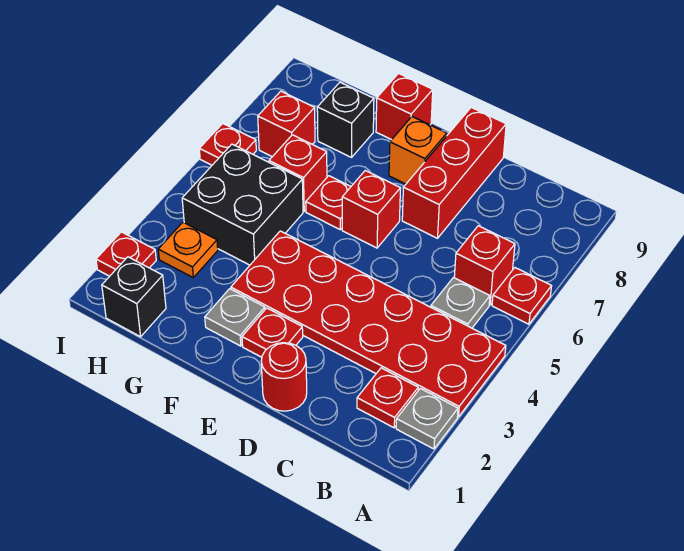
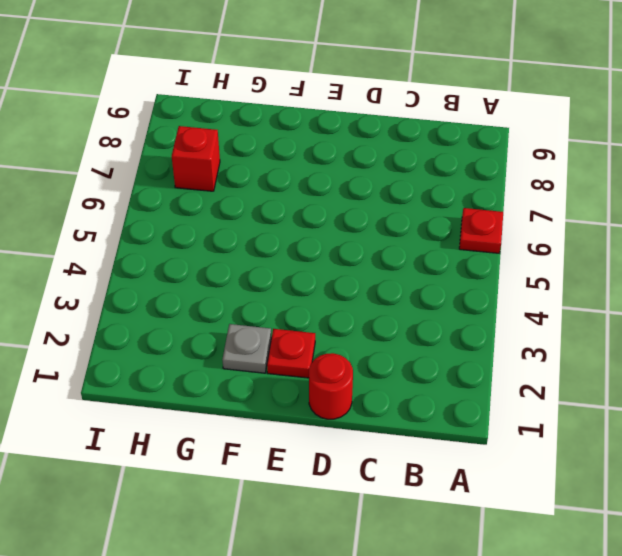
none -> grey plate A2 level 1
none -> red plate A3:F4 level 1
none -> red plate B2 level 1

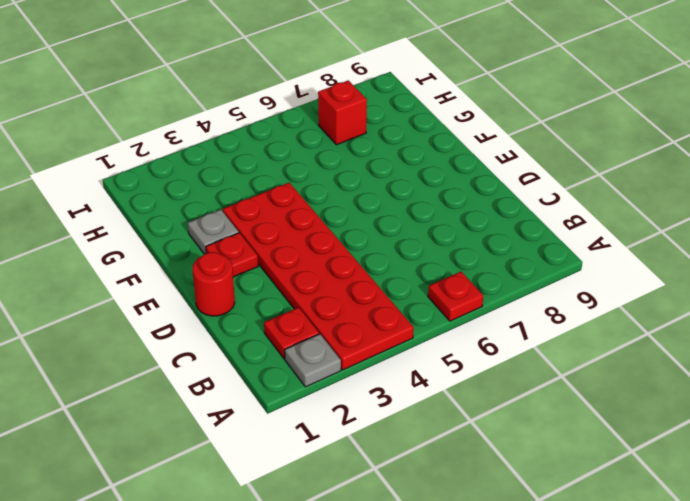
none -> grey plate B5 level 1
none -> red brick B6 level 1
none -> red brick D7:D9 level 1

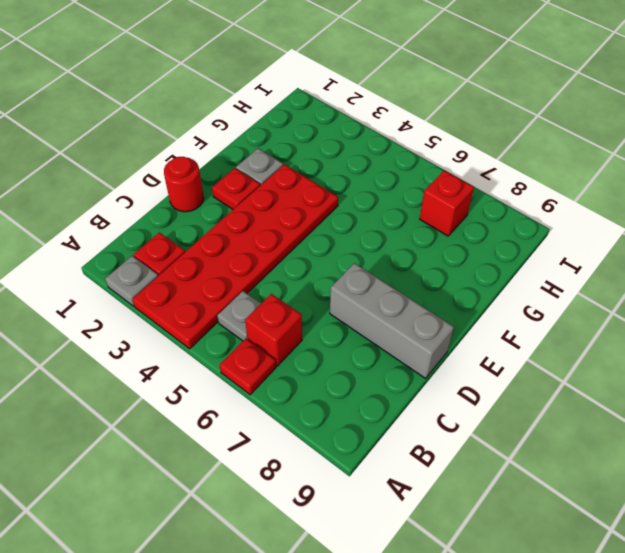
grey brick D7:D9 level 1 -> red brick D7:D9 level 1
none -> red brick E6 level 1
none -> orange brick E8 level 1
none -> red plate F6 level 1

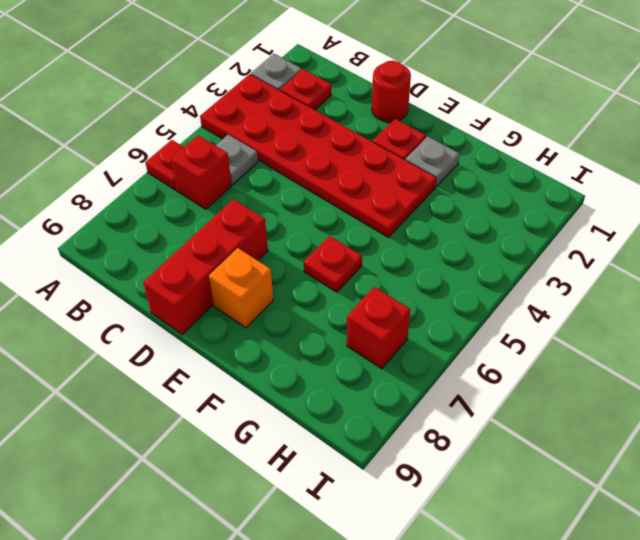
none -> red brick E6 level 1
none -> red brick F9 level 1
none -> black brick G4:H5 level 1

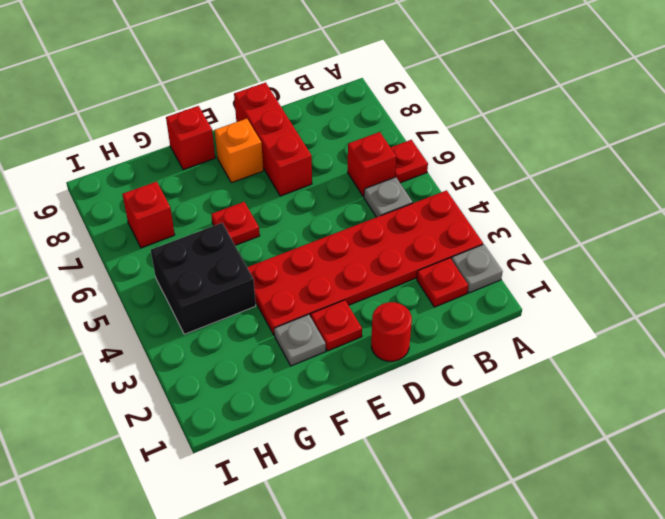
none -> red brick E6 level 1
none -> red brick G6 level 1
none -> black brick G8 level 1

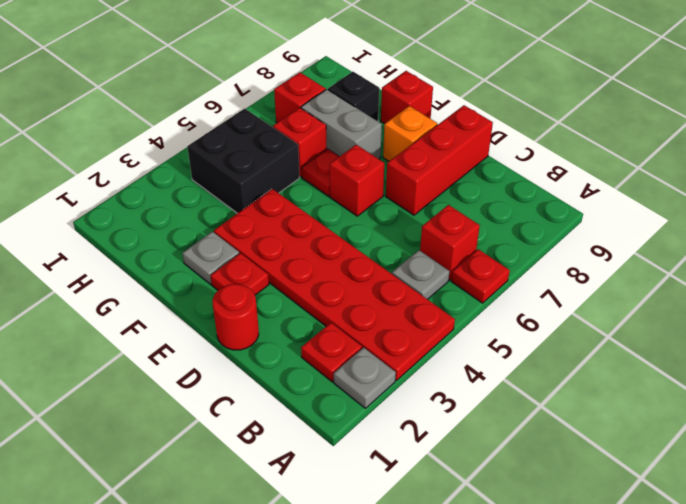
grey brick F7:G7 level 1 -> none
none -> black brick H1 level 1
none -> orange plate H3 level 1
none -> red plate I2 level 1

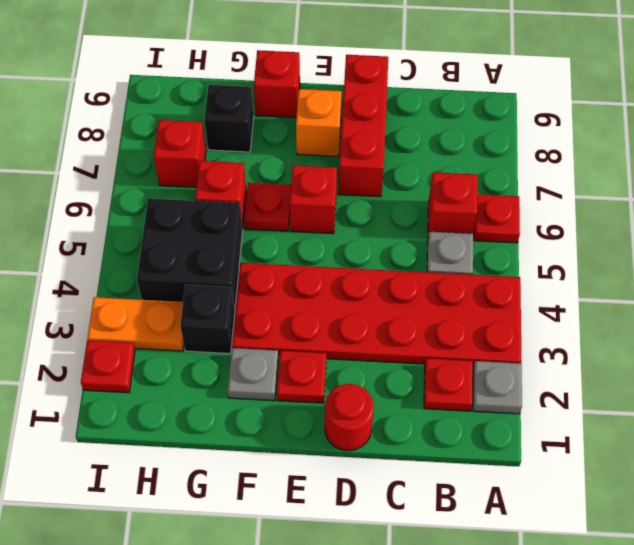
black brick G3 level 1 -> black brick H1 level 1
orange plate H3:I3 level 1 -> orange plate H3 level 1
none -> red plate I6 level 1

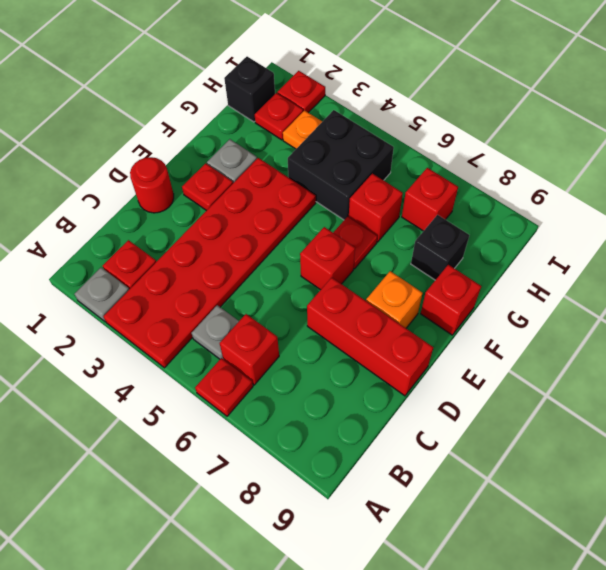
red plate H2 level 1 -> red plate I6 level 1

